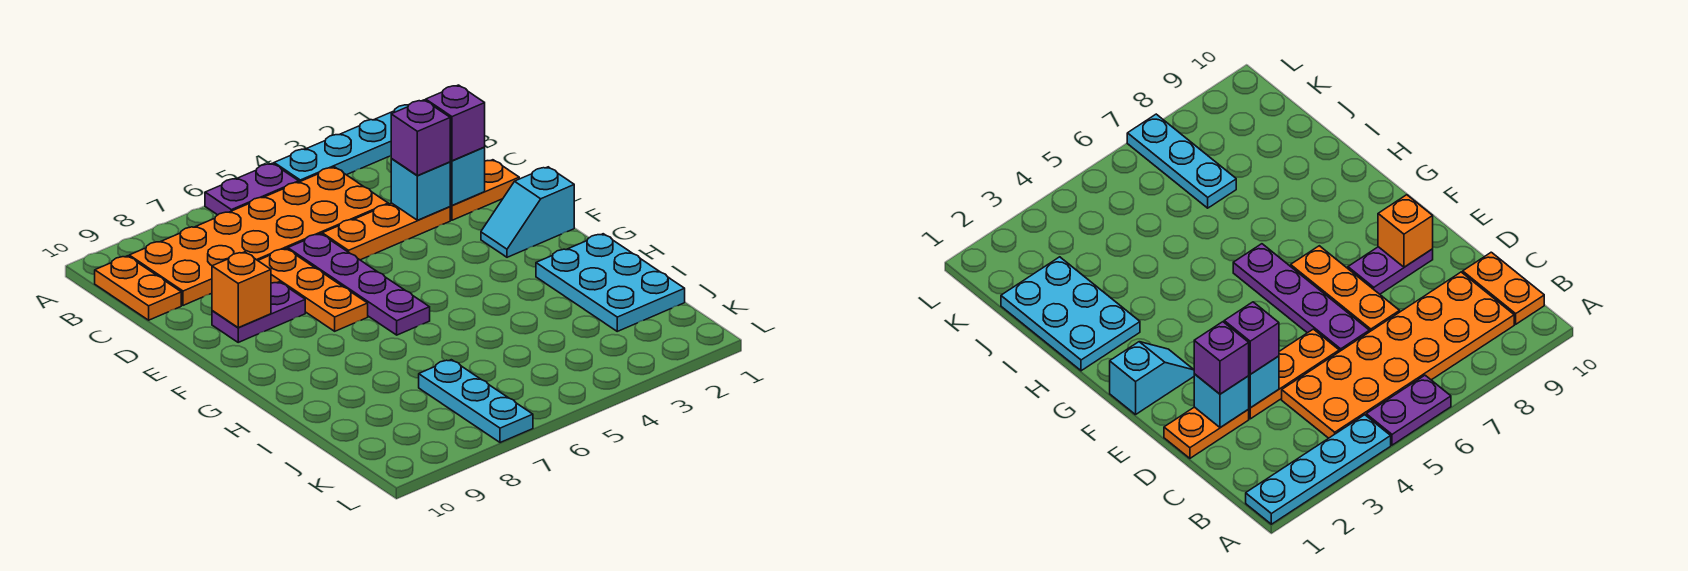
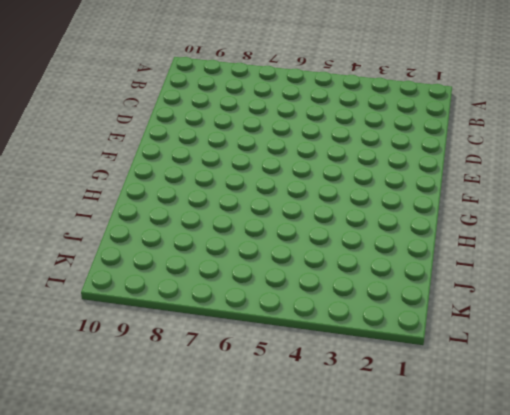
none -> cyan plate A1:A4 level 1
none -> purple plate A5:A6 level 1
none -> orange plate B4:C9 level 1

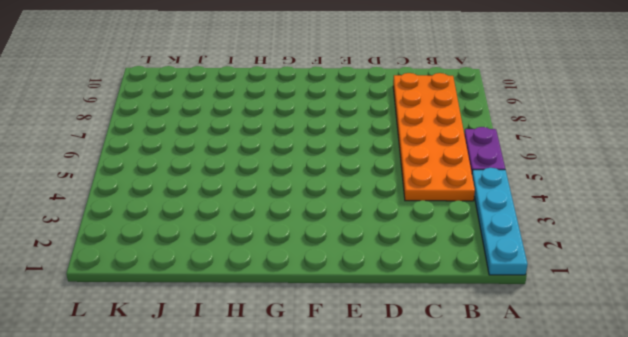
none -> orange plate B10:C10 level 1
none -> orange plate D1:D2 level 1
none -> orange plate D3:D5 level 1

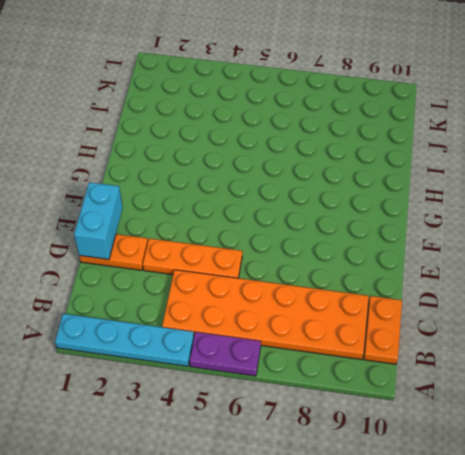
cyan brick D1:E1 level 2 -> none
none -> purple plate D6:G6 level 1
none -> orange plate D7:F7 level 1
none -> purple plate E8:E9 level 1

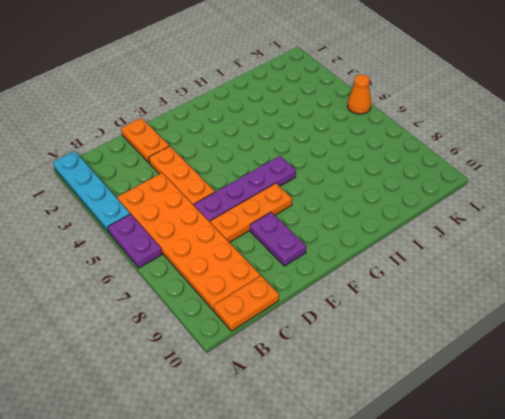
orange cone L5 level 1 -> none
none -> cyan slope F1:F2 level 1 top 1
none -> cyan plate H1:J2 level 1
none -> cyan plate J7:L7 level 1

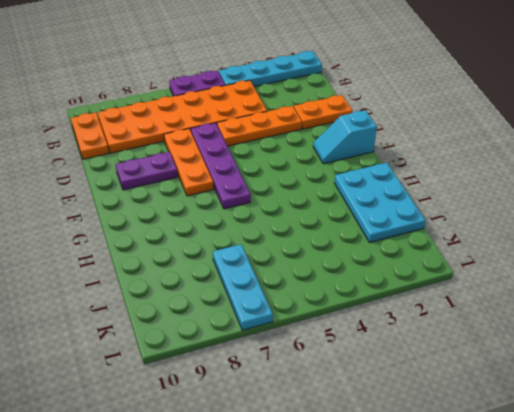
none -> cyan brick D2 level 2
none -> cyan brick D3 level 2
none -> orange brick E9 level 2

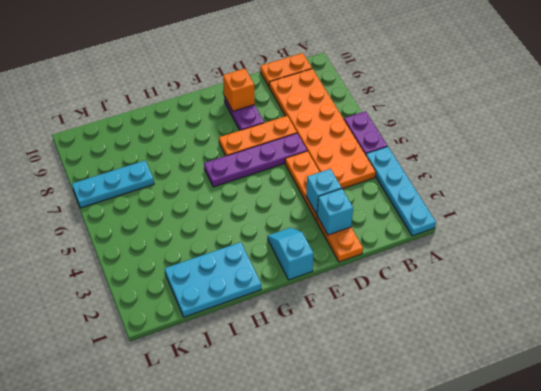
none -> purple brick D2 level 3
none -> purple brick D3 level 3

